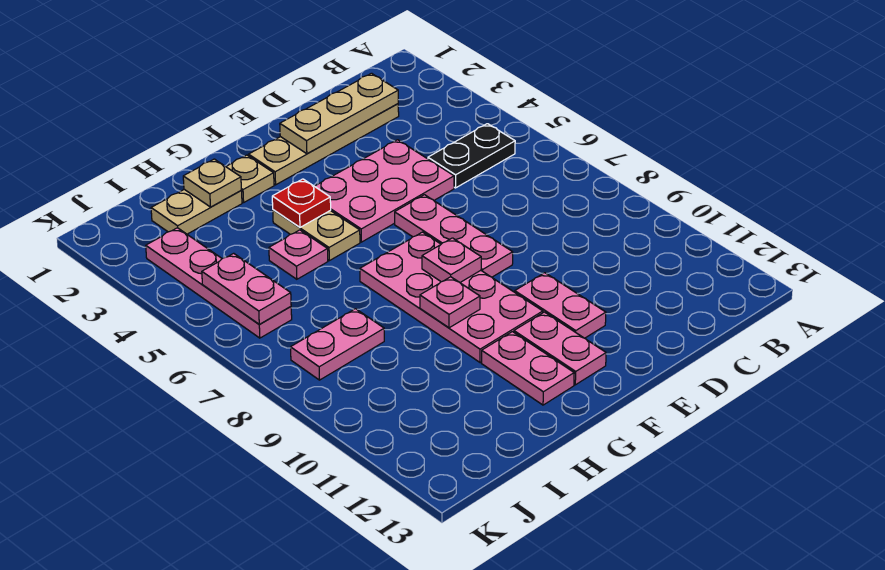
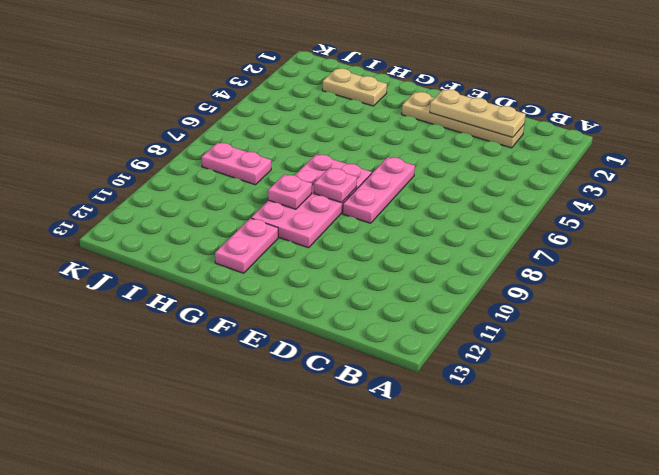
none -> black plate B5:C5 level 1
none -> pink plate D4:F5 level 1
none -> pink plate E10:E11 level 1

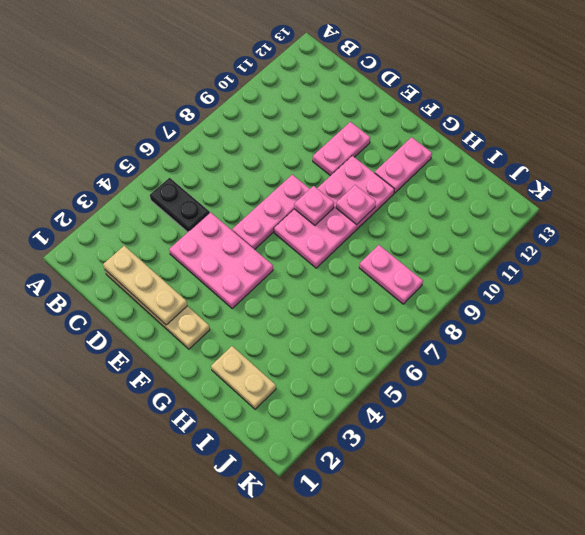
none -> pink plate F11:F12 level 1
none -> tan plate G2 level 1
none -> tan plate G4:G5 level 1

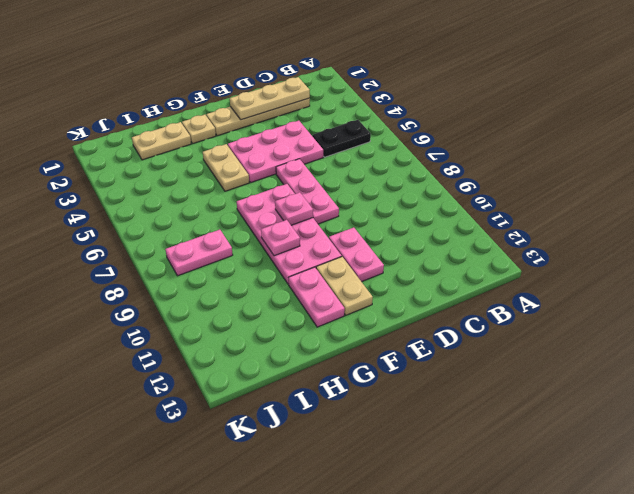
tan plate F11:F12 level 1 -> pink plate F11:F12 level 1
none -> pink plate H5 level 1
none -> pink plate J3:J6 level 1
none -> red plate G4 level 2

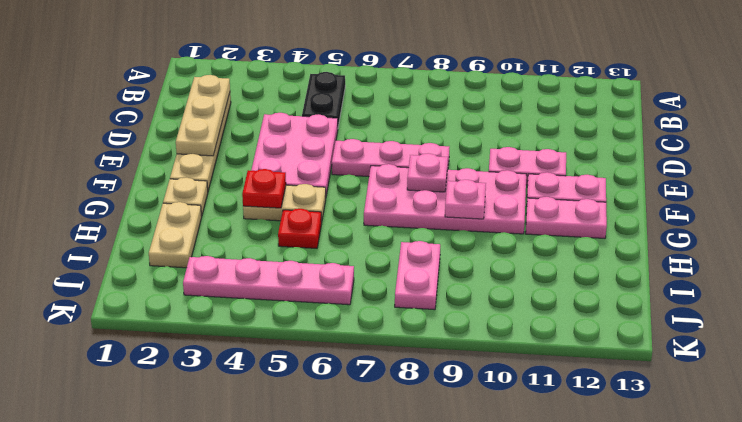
red plate H5 level 1 -> pink plate H5 level 1
none -> tan plate H2 level 2
none -> pink plate J5:J6 level 2

